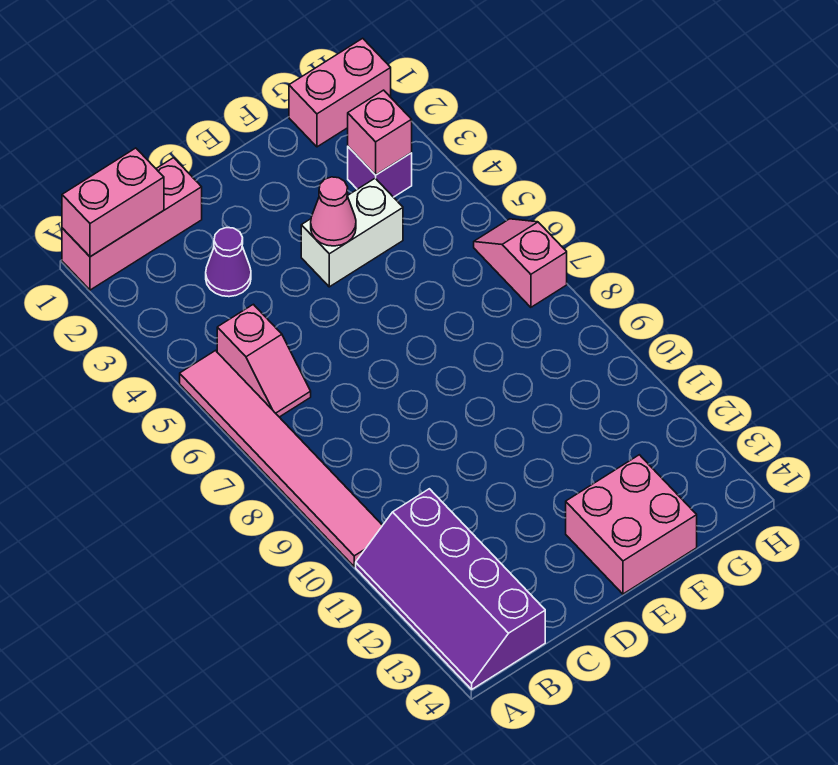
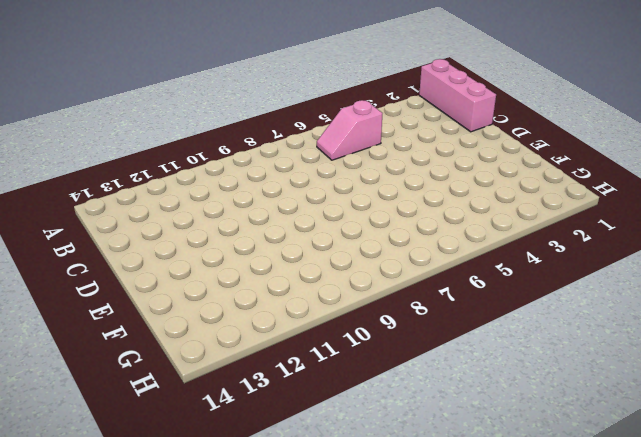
none -> pink tile A5:A10 level 1
none -> purple slope A11:B14 level 1 top B
none -> purple cone C3 level 1

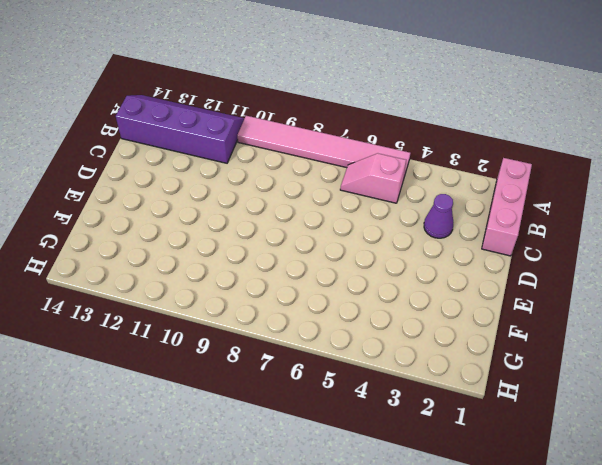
none -> white brick E4:F4 level 1
none -> pink brick E13:F14 level 1
none -> pink brick G1:H1 level 1

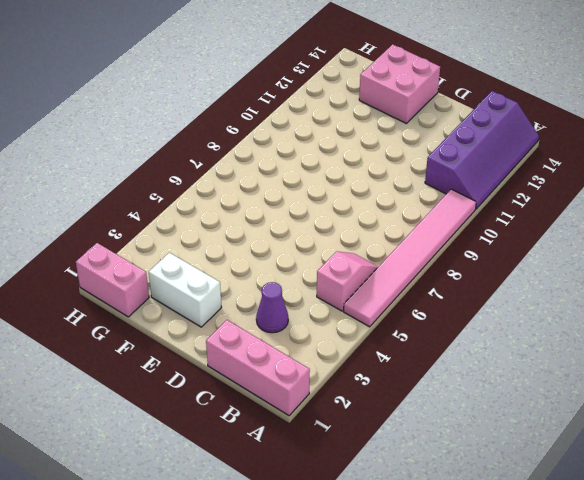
white brick E2:F2 level 1 -> white brick E4:F4 level 1
none -> purple brick G3 level 1
none -> pink slope H6:H7 level 1 top 7
none -> pink brick A1:B1 level 2

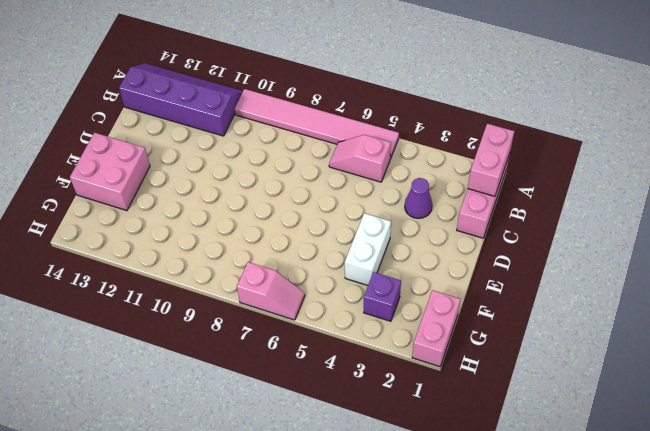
none -> pink cone E4 level 2
none -> pink brick G3 level 2

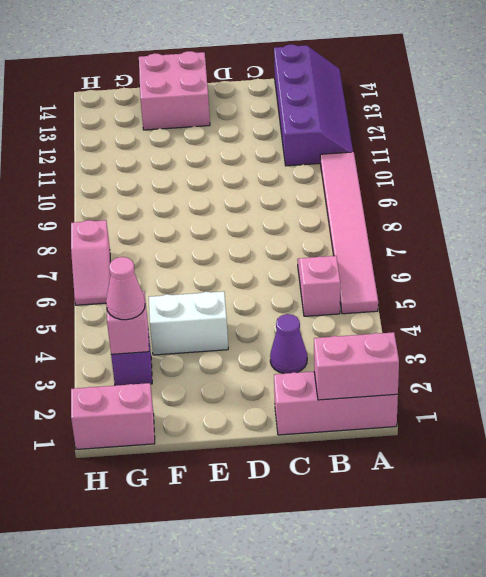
pink cone G3 level 3 -> pink cone E4 level 2

